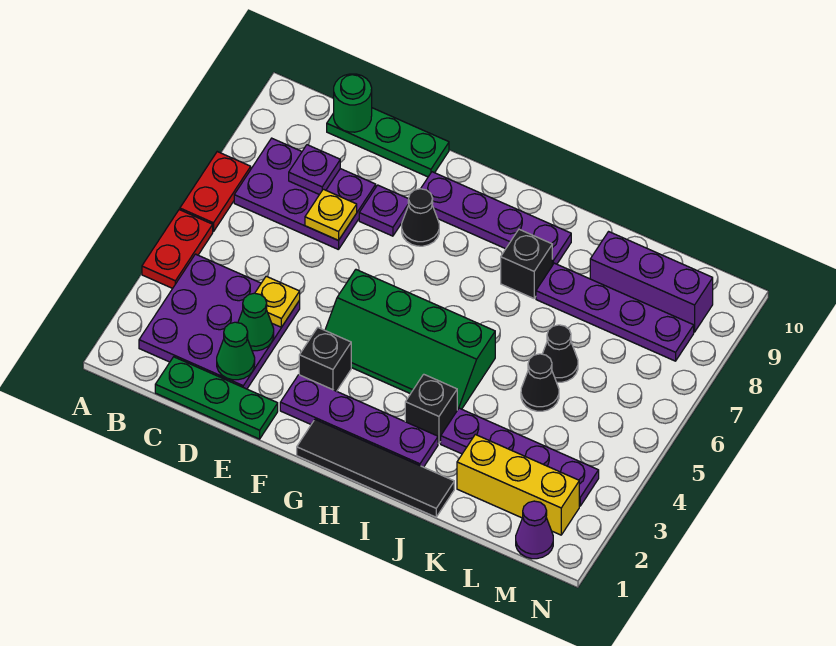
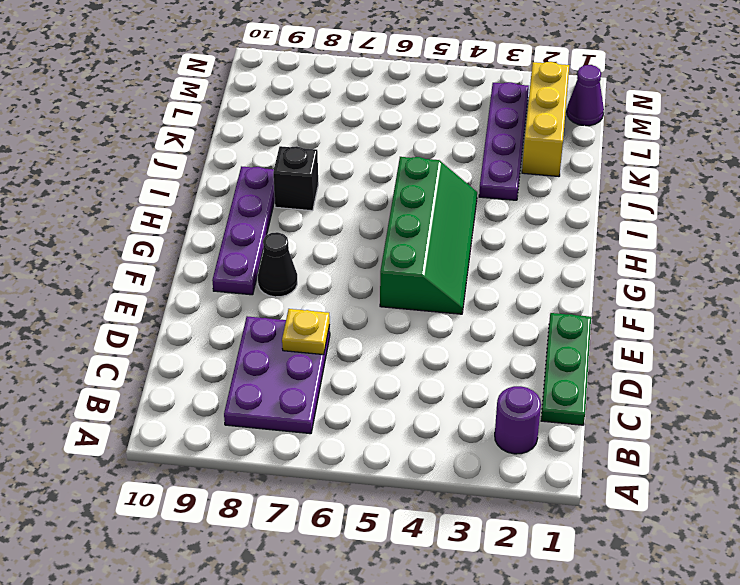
purple round brick B2 level 1 -> purple plate B2:D4 level 1
none -> red plate A4:A5 level 1
none -> red plate A6:A7 level 1
none -> green plate C10:E10 level 1

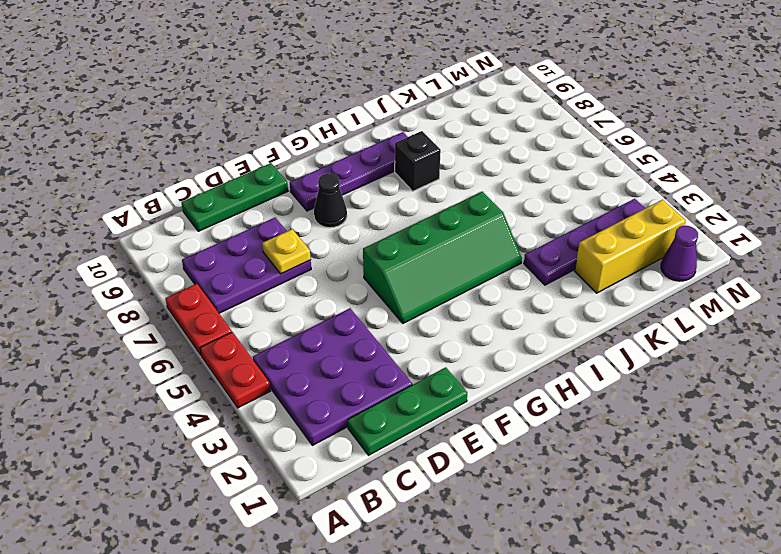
none -> purple plate E8 level 1
none -> purple plate F2:I2 level 1
none -> black brick F3 level 1

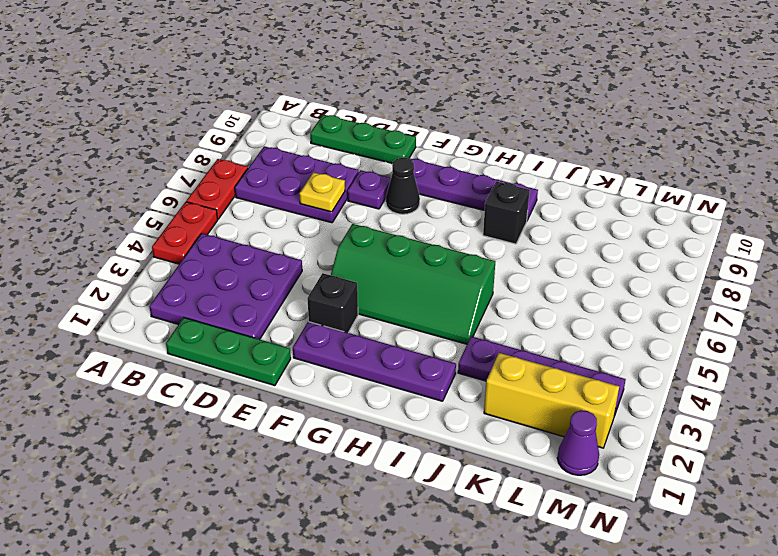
none -> black tile G1:J1 level 1
none -> black brick I3 level 1
none -> purple plate J8:M8 level 1

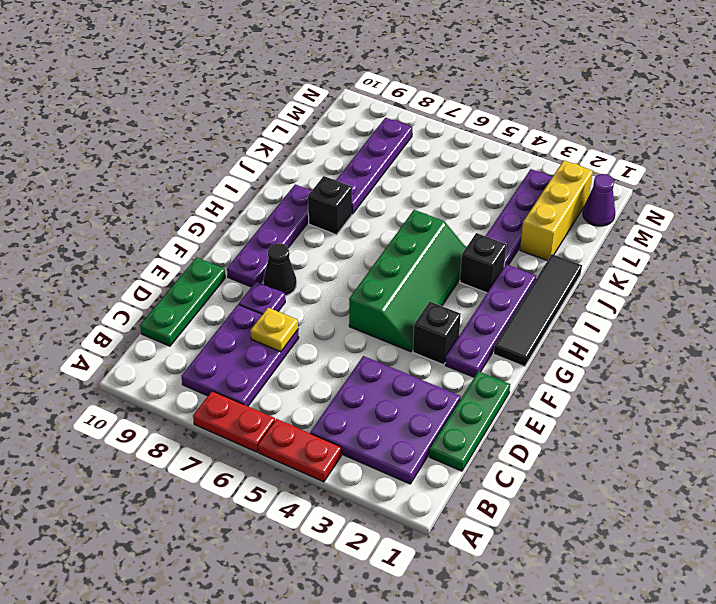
none -> black cone K5 level 1
none -> black cone K6 level 1
none -> purple brick K9:M9 level 1

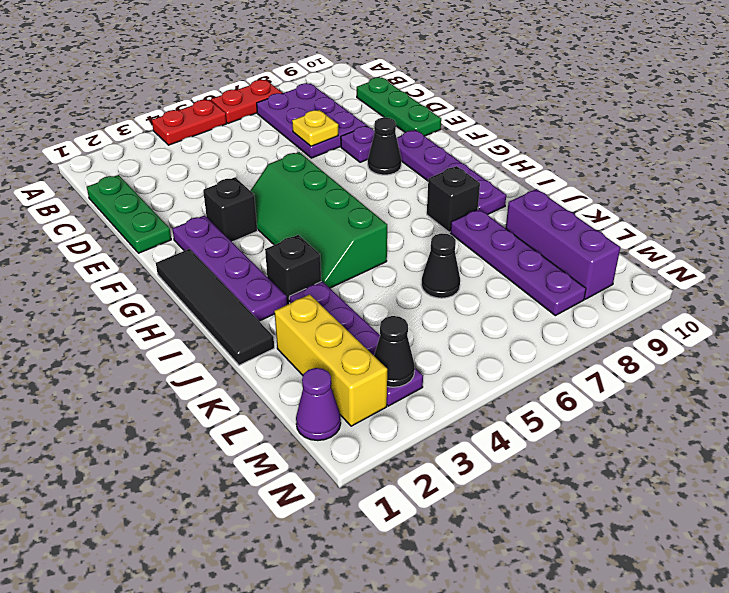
black cone M3 level 2 -> black cone K5 level 1
none -> purple plate B2:D4 level 1
none -> purple plate C8 level 2
none -> green round brick C10 level 2

